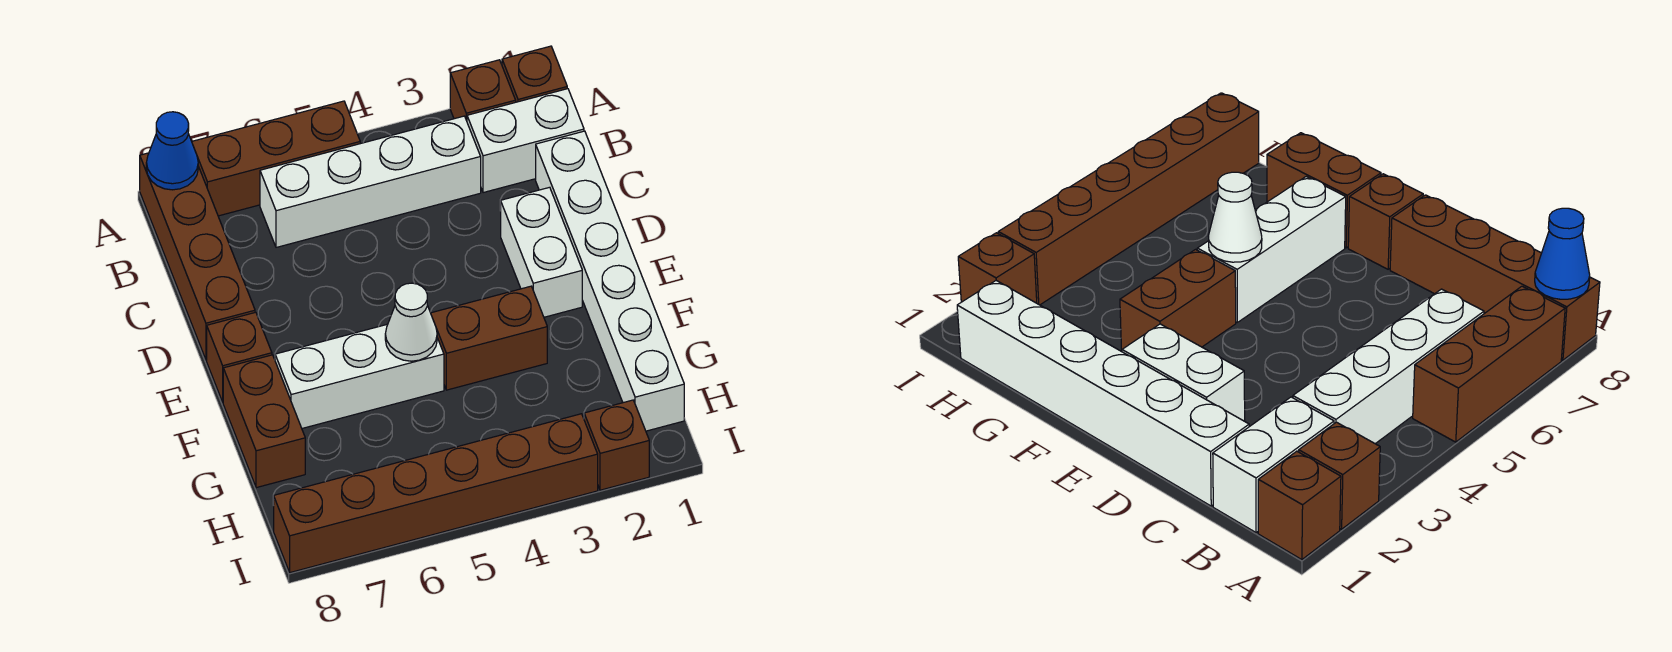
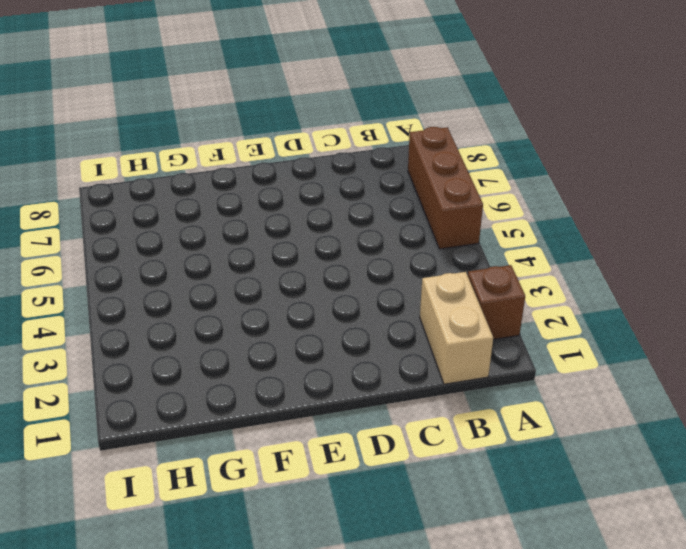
tan brick B1:B2 level 1 -> white brick B1:B2 level 1
none -> brown brick A1 level 1
none -> brown brick A8:D8 level 1
none -> white brick B3:B6 level 1

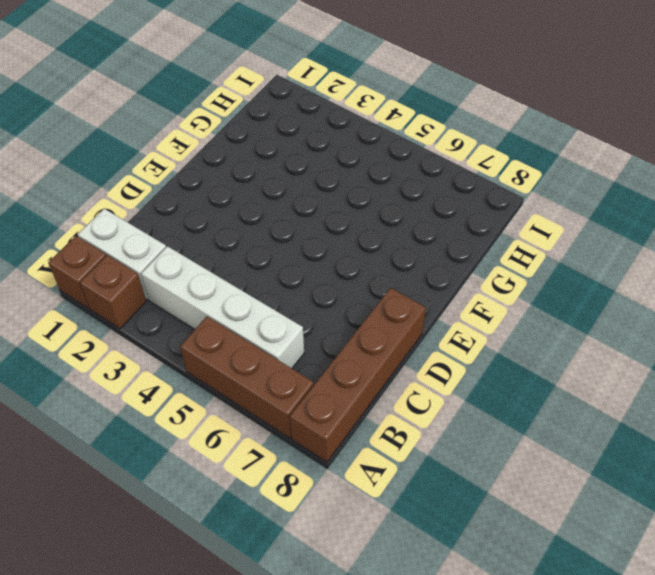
none -> white brick C1:H1 level 1
none -> white brick D2:E2 level 1
none -> brown brick E8 level 1

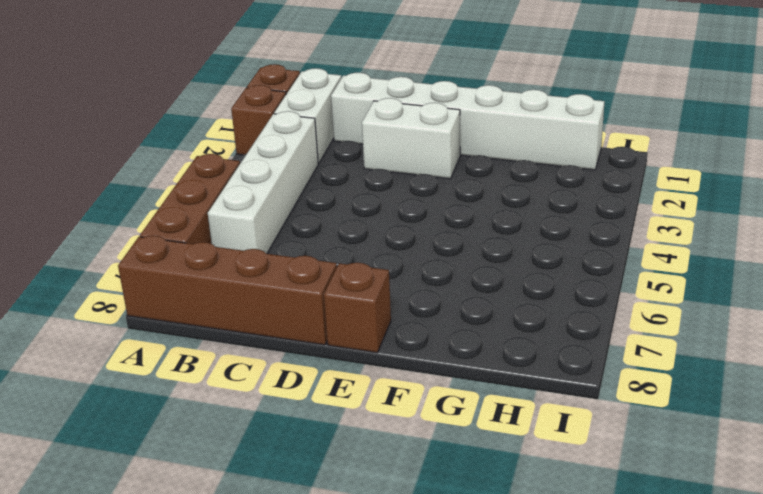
none -> brown brick F3:F4 level 1
none -> white brick F5:F7 level 1
none -> brown brick F8:G8 level 1

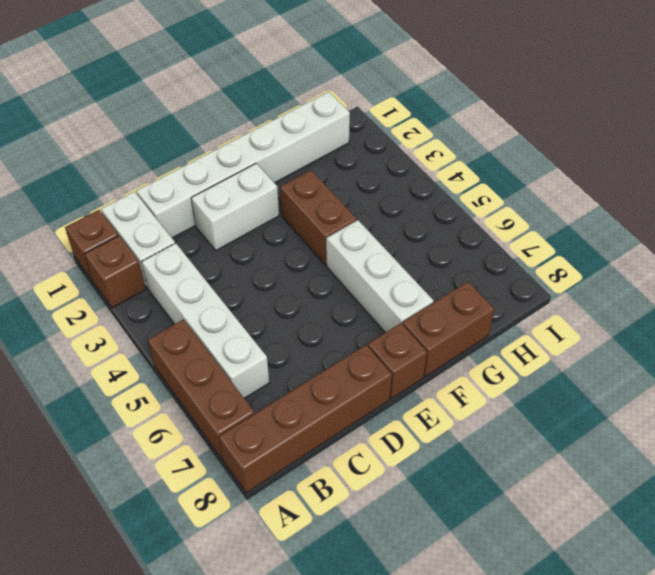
none -> brown brick I2 level 1
none -> brown brick I3:I8 level 1
none -> blue cone A8 level 2

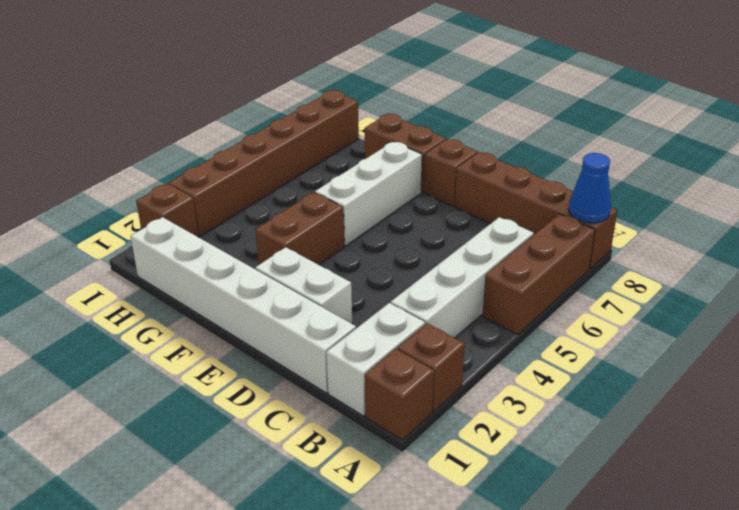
none -> white cone F5 level 2

